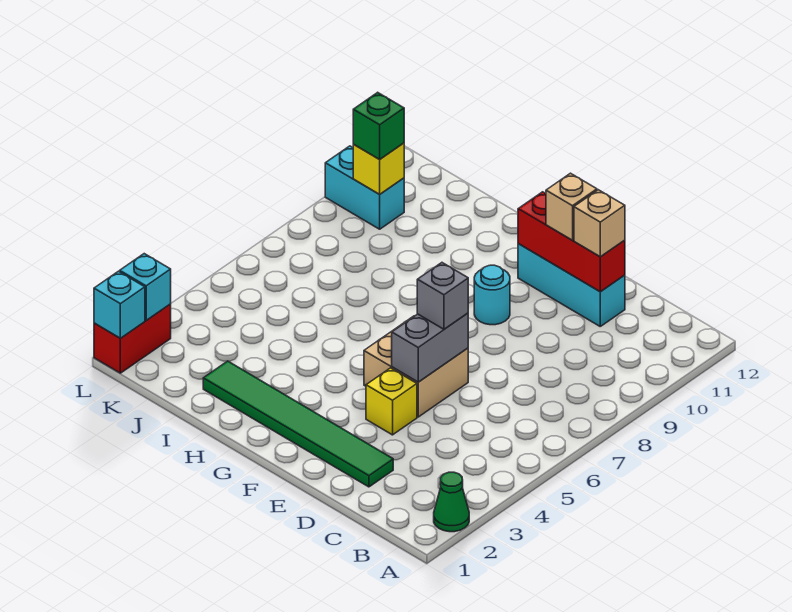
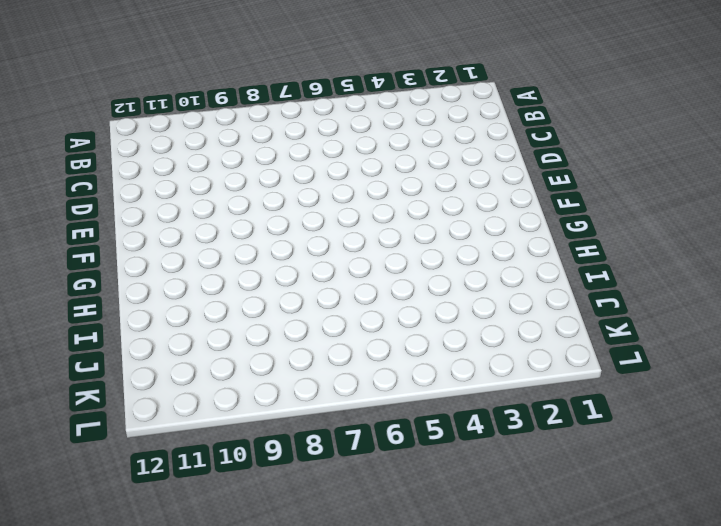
none -> green cone A2 level 1
none -> green tile D2:I2 level 1
none -> cyan brick D11:F11 level 1

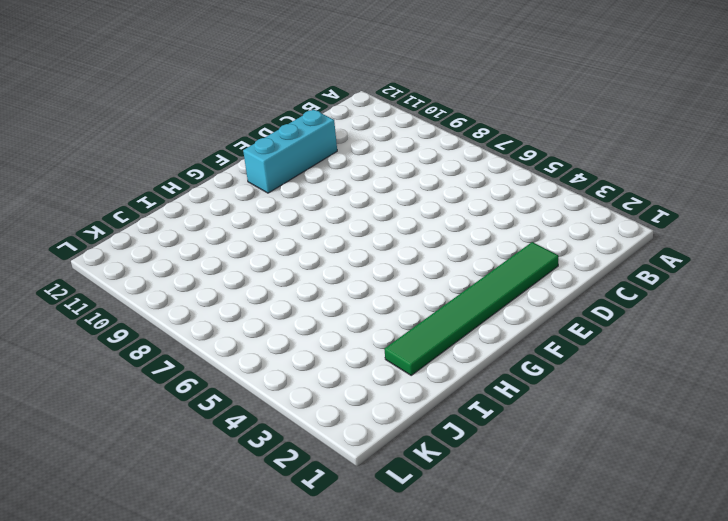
none -> green cone A2 level 1
none -> yellow brick E4 level 1
none -> tan brick E5:F6 level 1

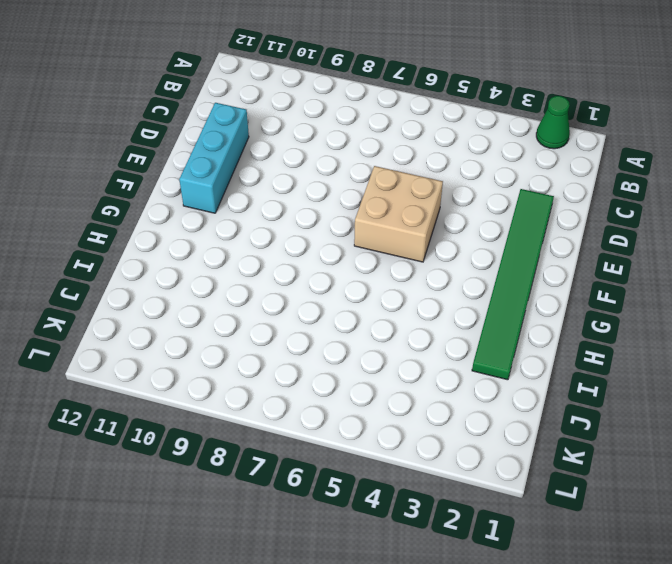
none -> yellow brick E4 level 1
none -> cyan round brick F9 level 1
none -> cyan brick K10:L10 level 1

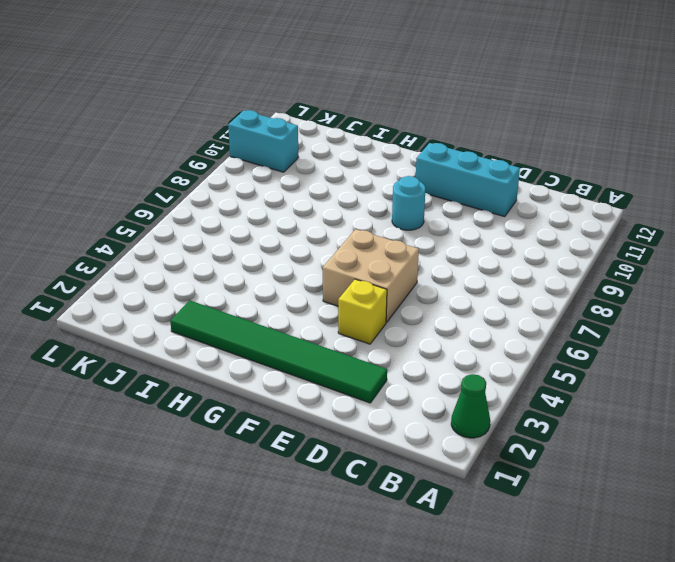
none -> red brick L1:L2 level 1
none -> red brick D11:F11 level 2
none -> grey brick E5:E6 level 2

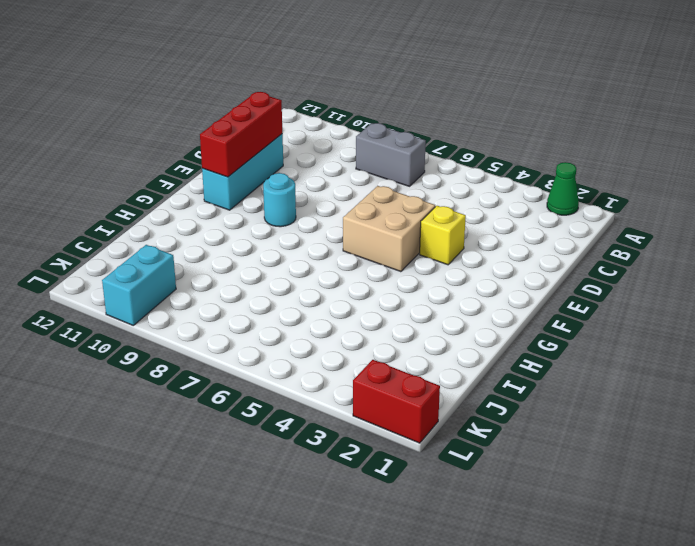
grey brick B7:B8 level 1 -> grey brick E5:E6 level 2
none -> green tile D2:I2 level 1
none -> yellow brick K10 level 2
none -> cyan brick L1 level 2

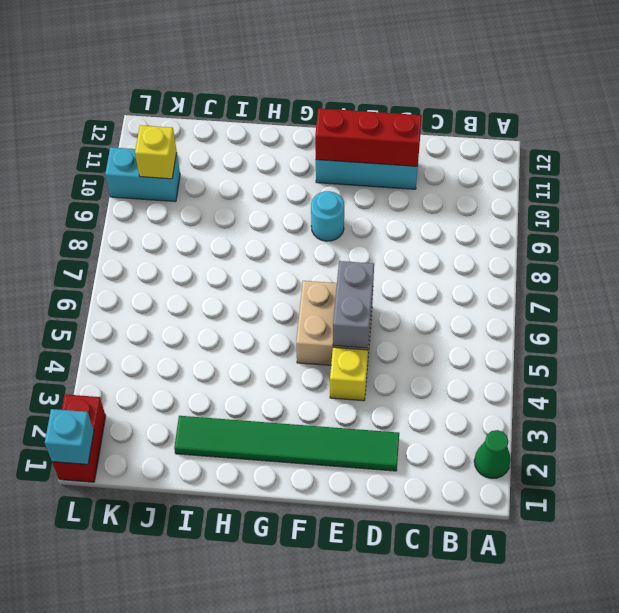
none -> cyan brick L2 level 2
none -> tan brick D11 level 3
none -> grey brick E6 level 3

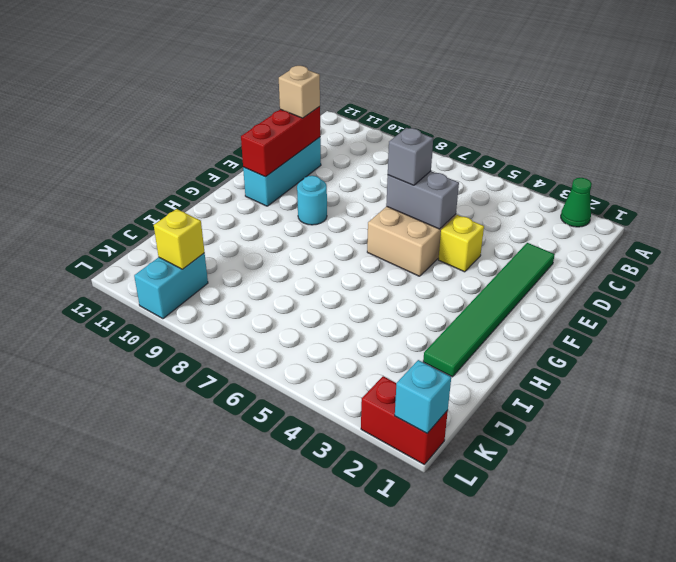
none -> cyan brick L2 level 2
none -> tan brick E11 level 3
none -> green brick K10 level 3

